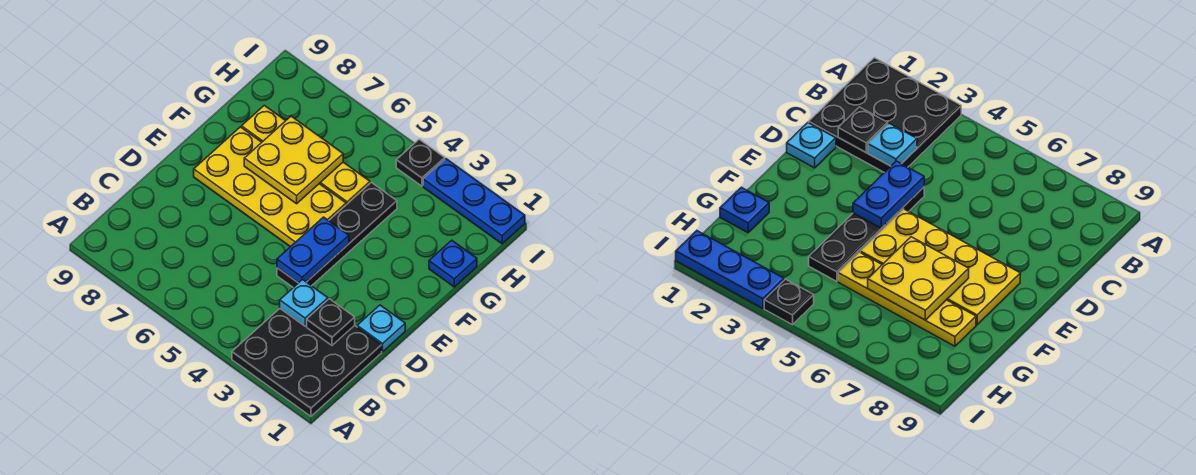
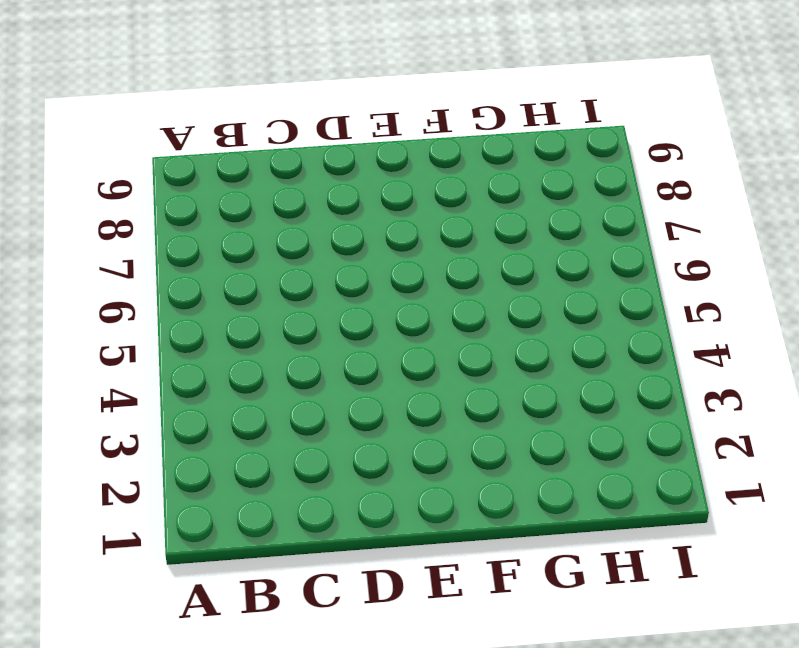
none -> black plate A1:C3 level 1
none -> cyan plate D1 level 1
none -> black plate D4:G4 level 1

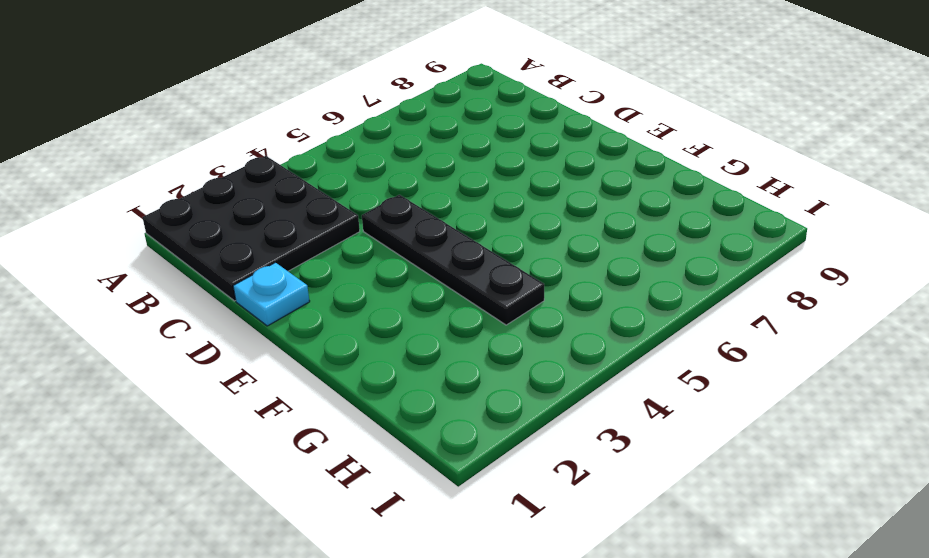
none -> yellow plate E5:F8 level 1
none -> blue plate G1 level 1
none -> yellow plate G5:G8 level 1

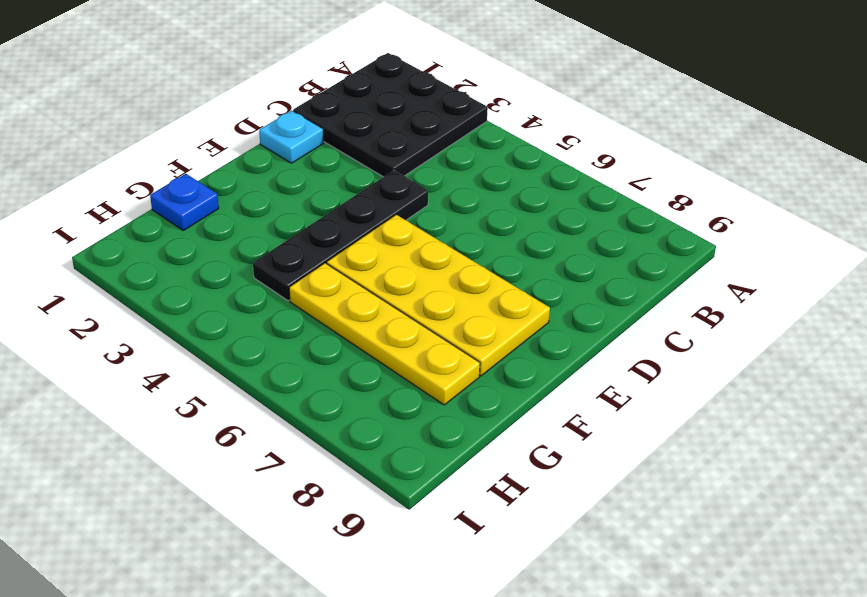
none -> blue plate I1:I3 level 1
none -> black plate I4 level 1
none -> black plate C2 level 2

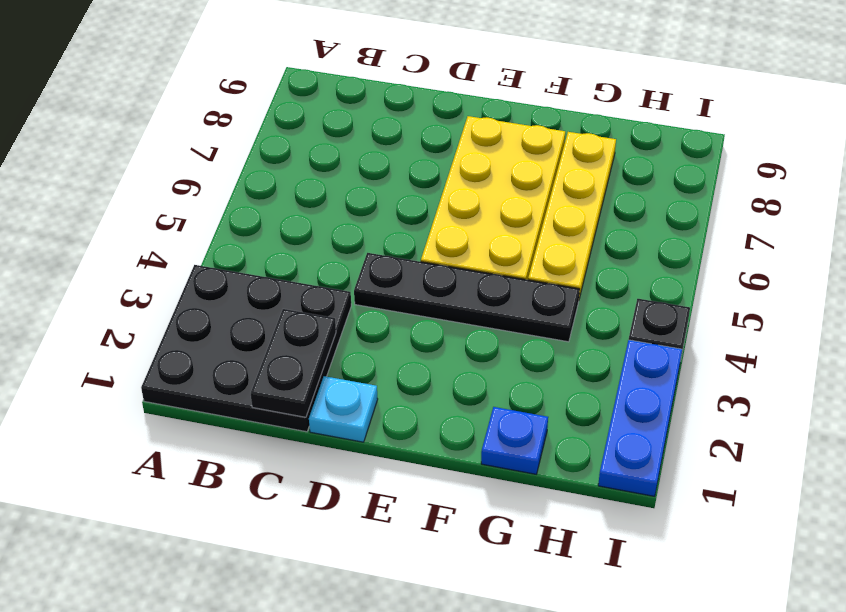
black plate C1:C2 level 2 -> black plate C2 level 2
none -> cyan plate C3 level 2
none -> blue plate D4:E4 level 2
none -> yellow plate F6:G7 level 2

